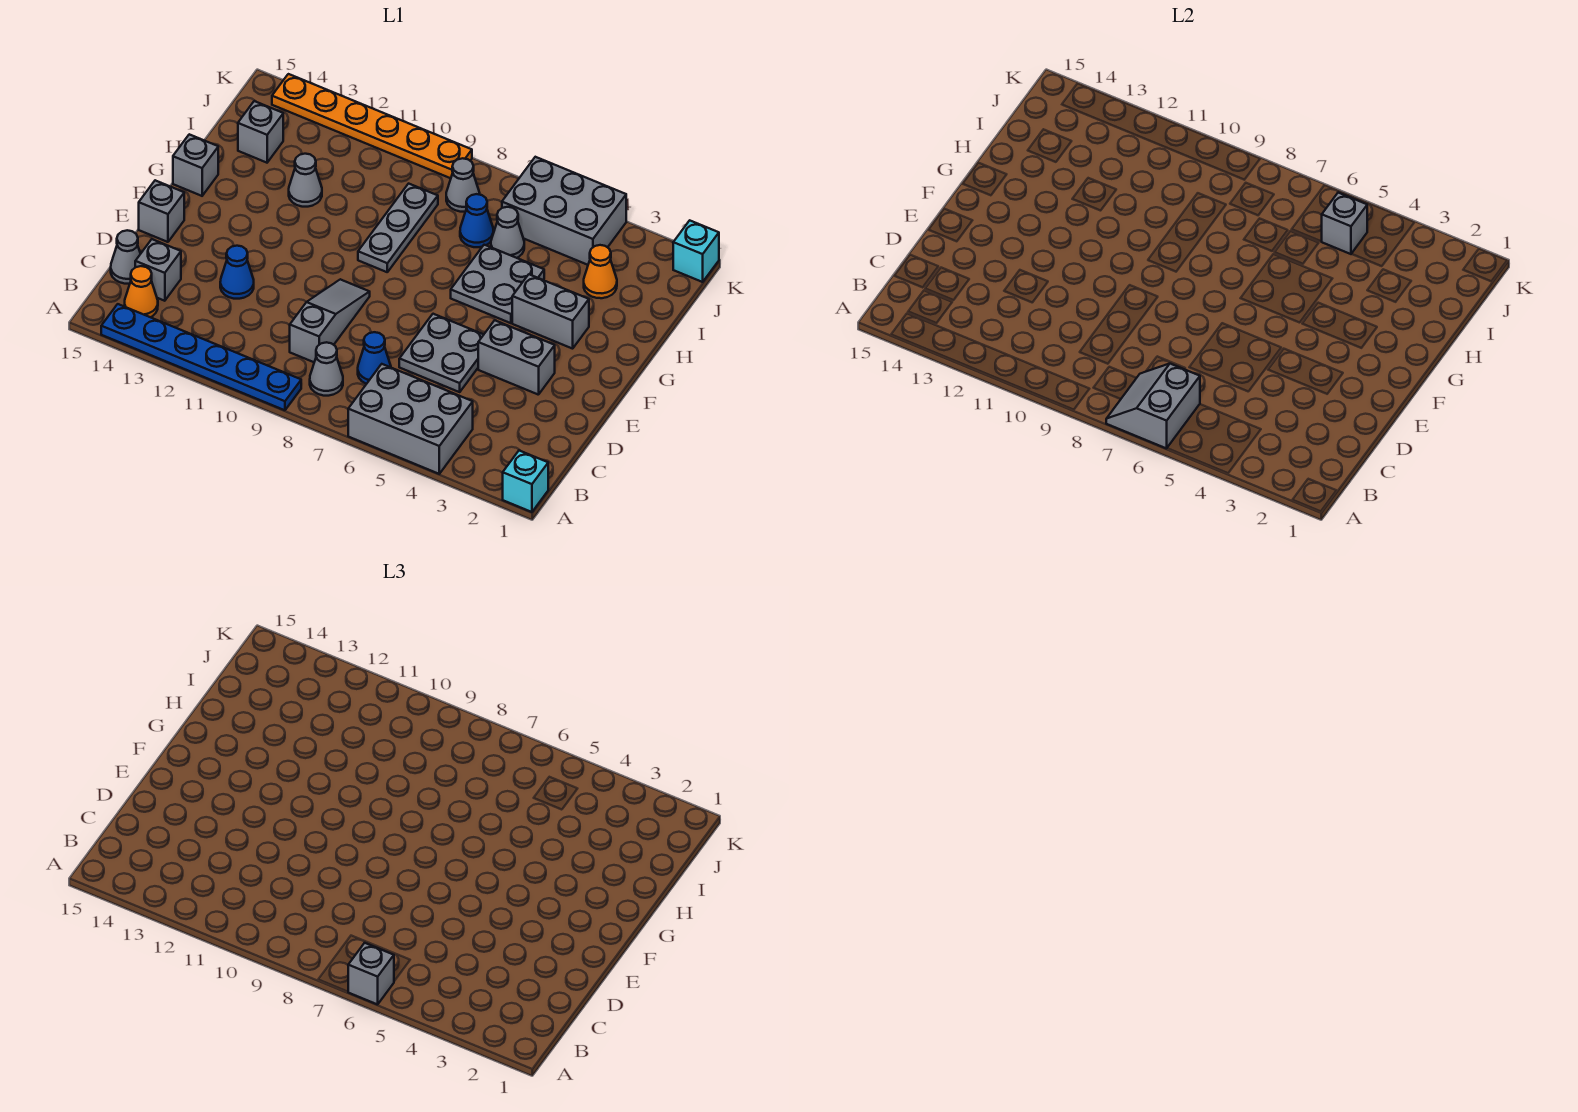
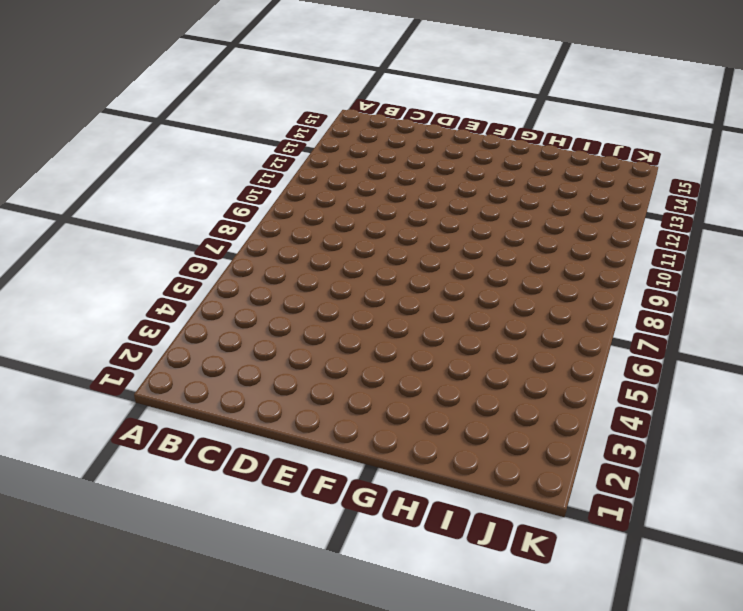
none -> cyan brick A1 level 1
none -> grey brick A4:B6 level 1
none -> blue plate A9:A14 level 1

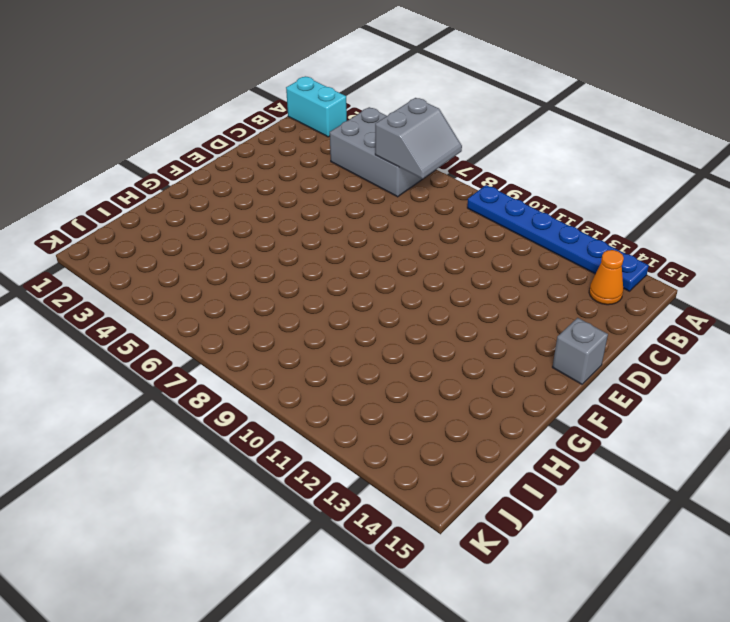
cyan brick A1:A2 level 1 -> cyan brick A1 level 1
none -> grey cone B8 level 1
none -> blue cone C7 level 1
none -> grey slope C9:E9 level 1 top C

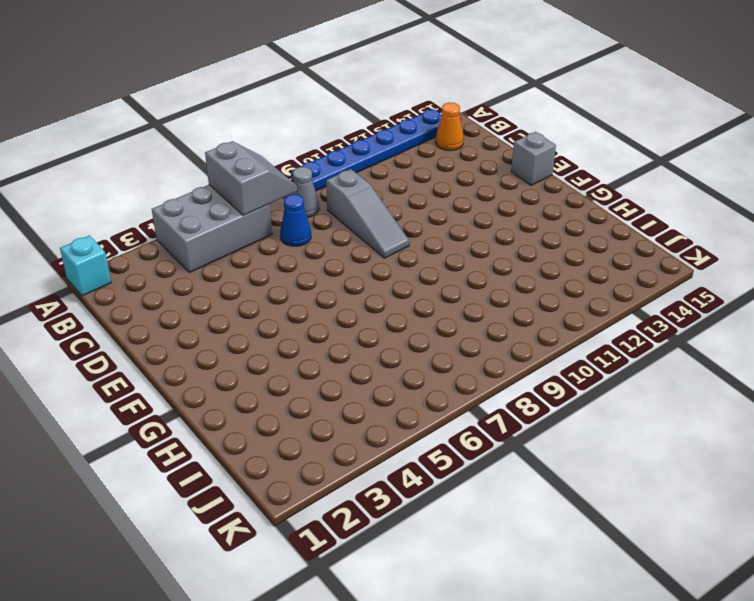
none -> grey brick C14 level 1
none -> grey cone C15 level 1
none -> grey plate D5:E6 level 1

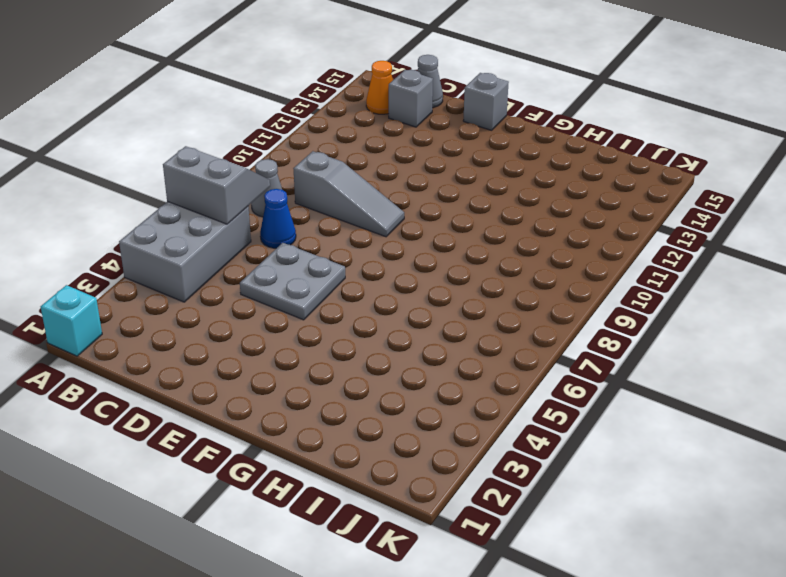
none -> blue plate A9:A14 level 1
none -> blue cone D12 level 1
none -> grey brick E3:E4 level 1

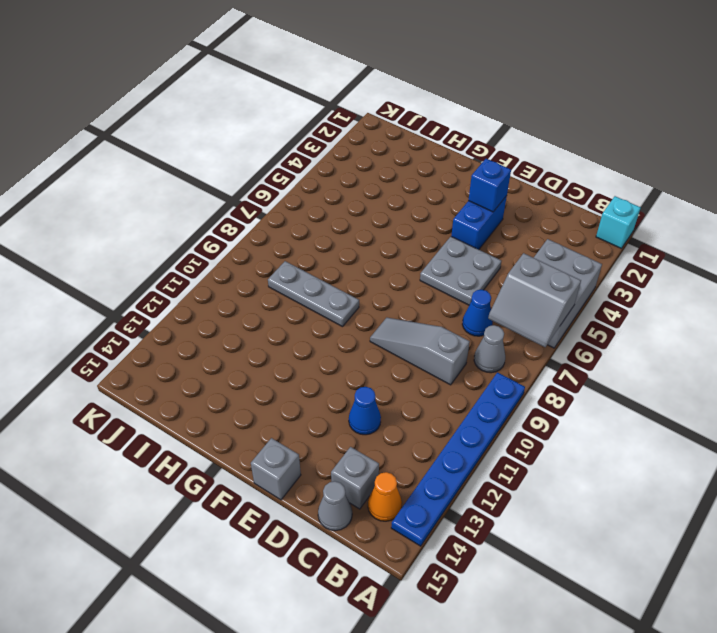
blue brick E3:E4 level 1 -> grey brick E3:E4 level 1
blue brick E3 level 2 -> none
none -> grey brick G3:G4 level 1
none -> grey plate G5:H6 level 1
none -> grey brick G15 level 1

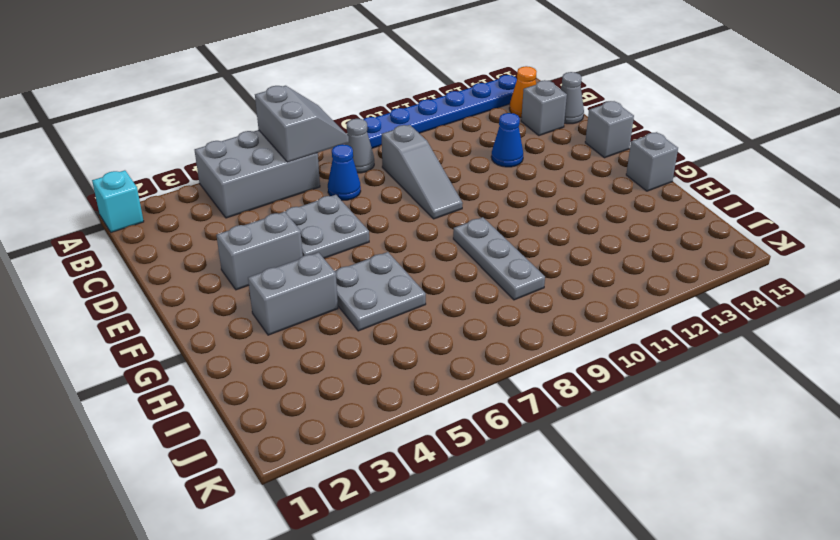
none -> grey cone H12 level 1
none -> orange cone I3 level 1
none -> grey cone I6 level 1

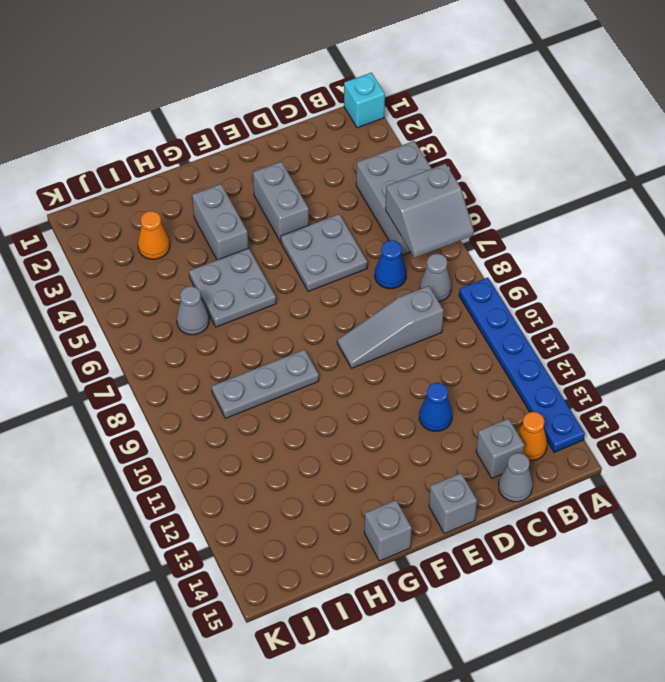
none -> grey cone H12 level 1
none -> blue cone I7 level 1
none -> grey brick I14 level 1

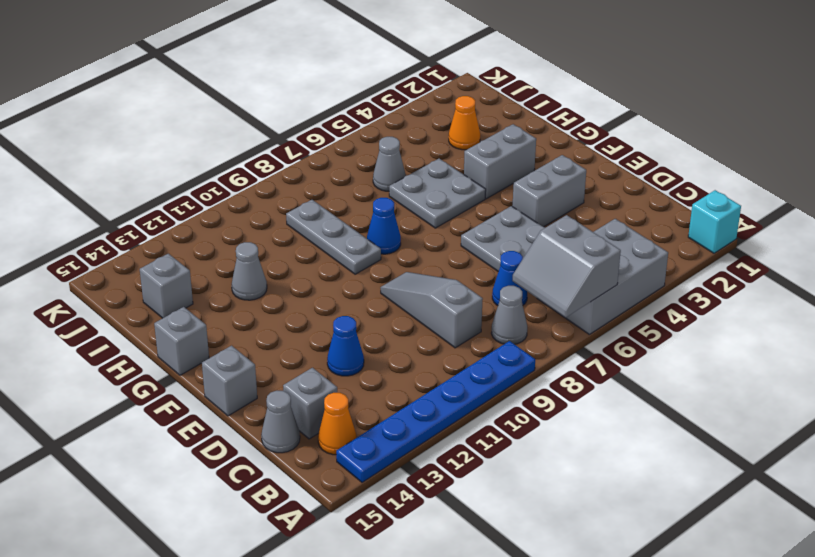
blue cone G8 level 1 -> blue cone I7 level 1
none -> grey brick J4:K6 level 1
none -> grey cone J8 level 1
none -> cyan brick K1 level 1

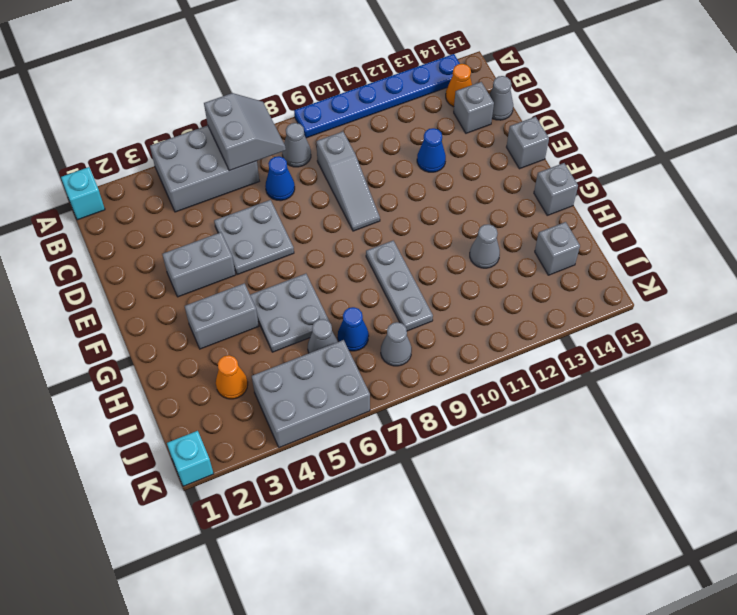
none -> orange plate K9:K14 level 1
none -> grey brick J5 level 2
none -> grey brick A6 level 3

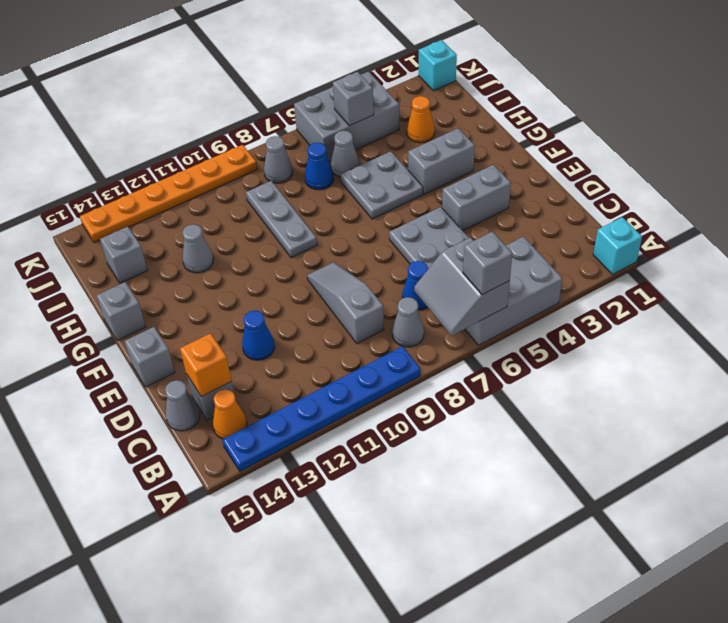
orange brick C14 level 2 -> none

